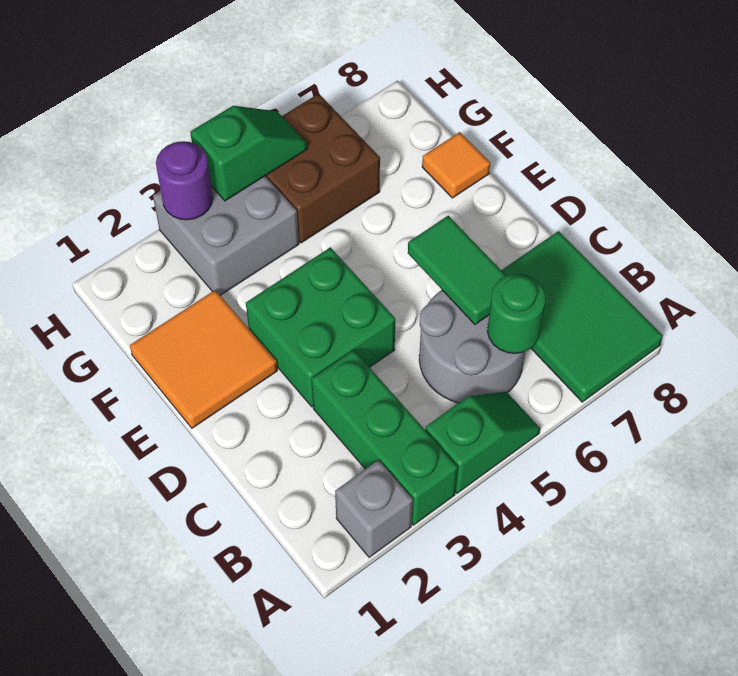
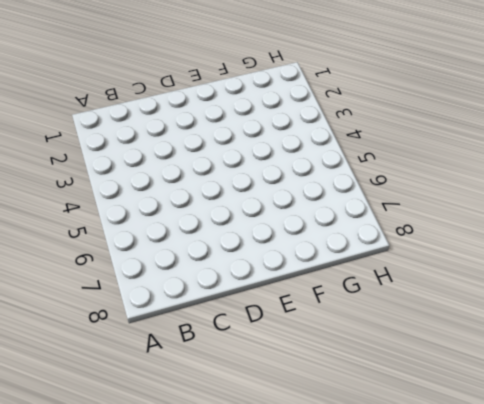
none -> grey brick A2 level 1
none -> green brick A3:C3 level 1
none -> green slope A4:A5 level 1 top 4

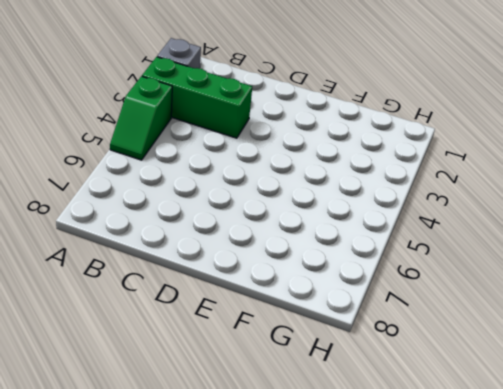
none -> green tile A7:C8 level 1
none -> grey round brick B5:C6 level 1
none -> green brick D3:E4 level 1

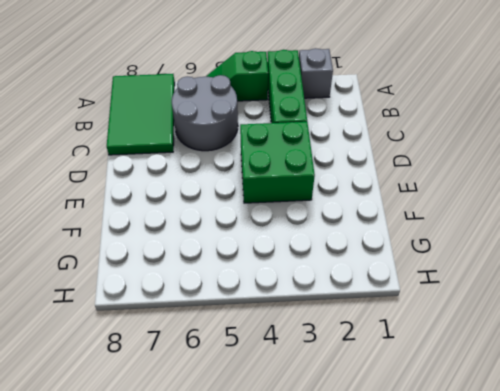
none -> orange tile E1:F2 level 1
none -> orange tile F8 level 1
none -> grey brick G3:H4 level 1

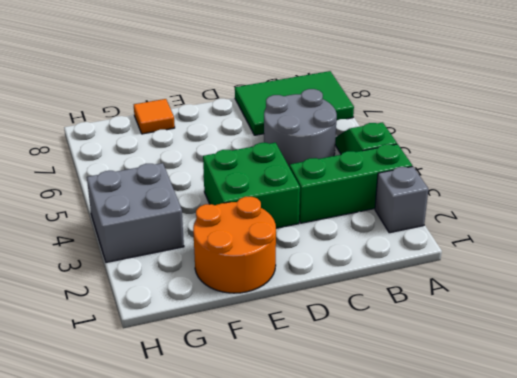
orange round brick E1:F2 level 1 -> orange tile E1:F2 level 1
none -> brown brick G5:H6 level 1
none -> green round brick B6 level 2
none -> green tile C6:D6 level 2

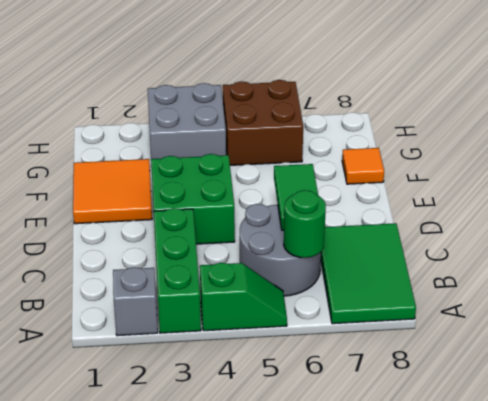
none -> purple round brick H3 level 2
none -> green slope H4:H5 level 2 top 4

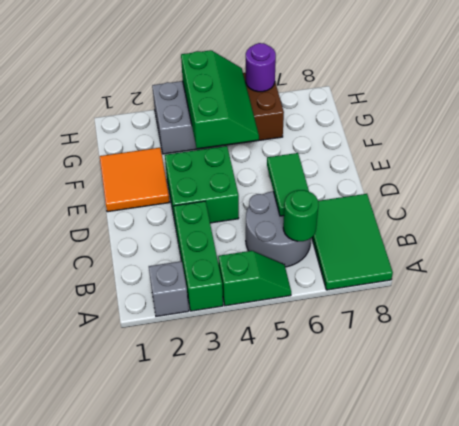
green slope F4:H5 level 2 top 4 -> green slope H4:H5 level 2 top 4
purple round brick H6 level 2 -> purple round brick H3 level 2
none -> orange tile F8 level 1

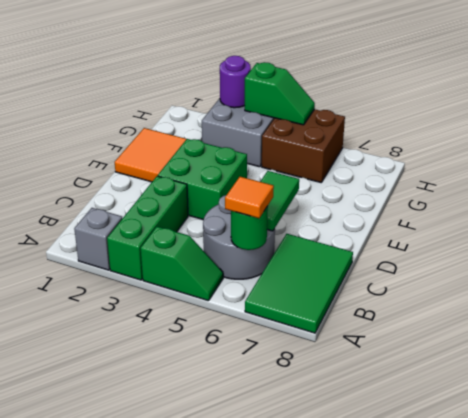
orange tile B6 level 3 -> orange tile F8 level 1

